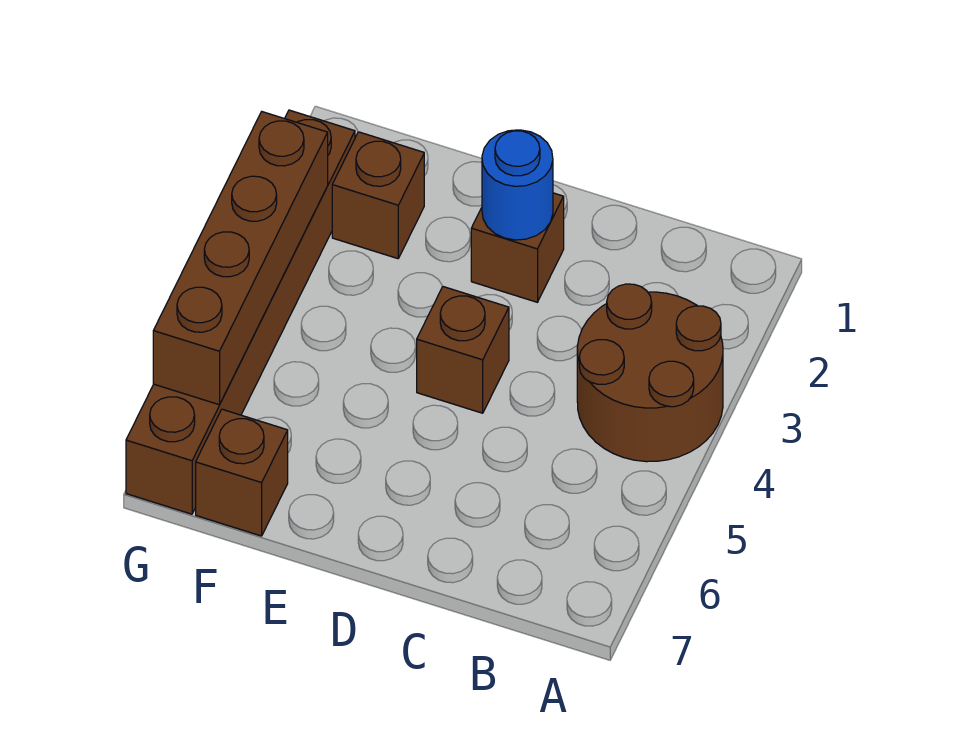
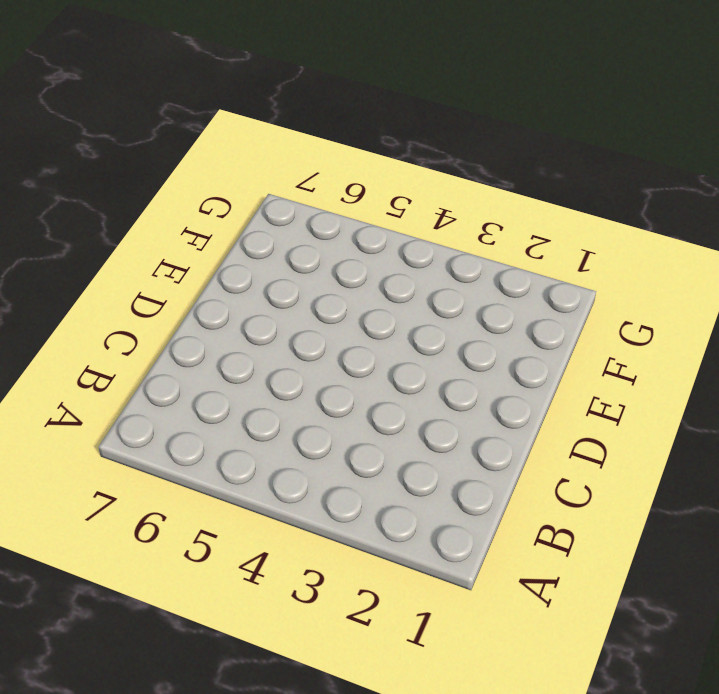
none -> brown round brick A3:B4 level 1
none -> brown brick D2 level 1

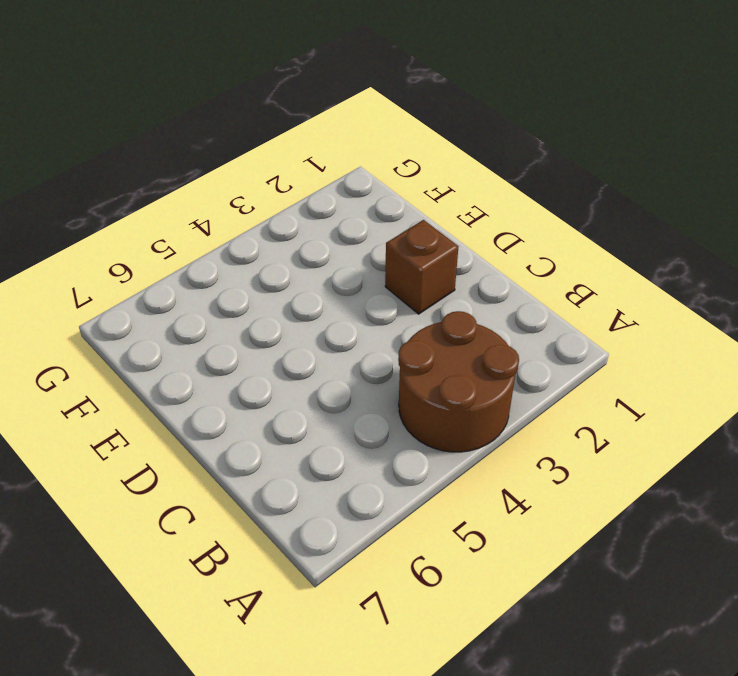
none -> brown brick D4 level 1
none -> brown brick F2 level 1

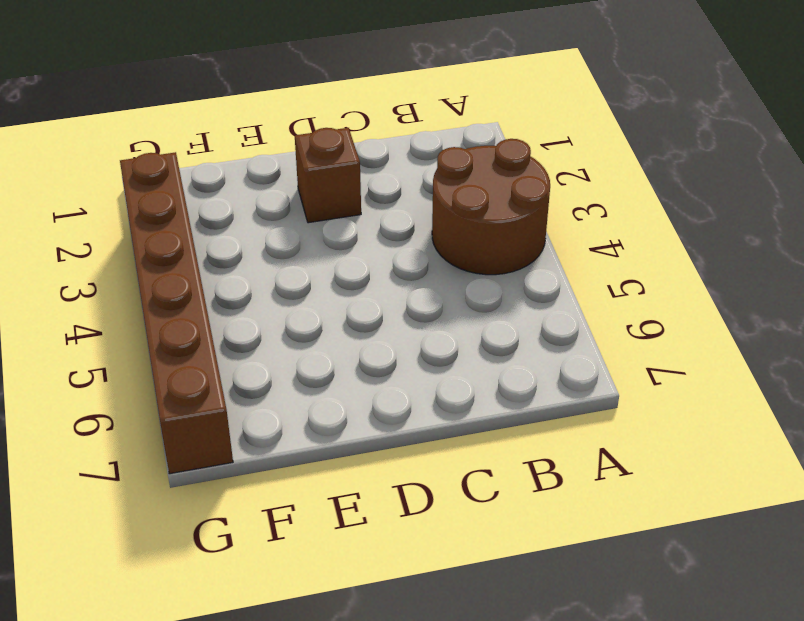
none -> brown brick D4 level 1
none -> brown brick F2 level 1

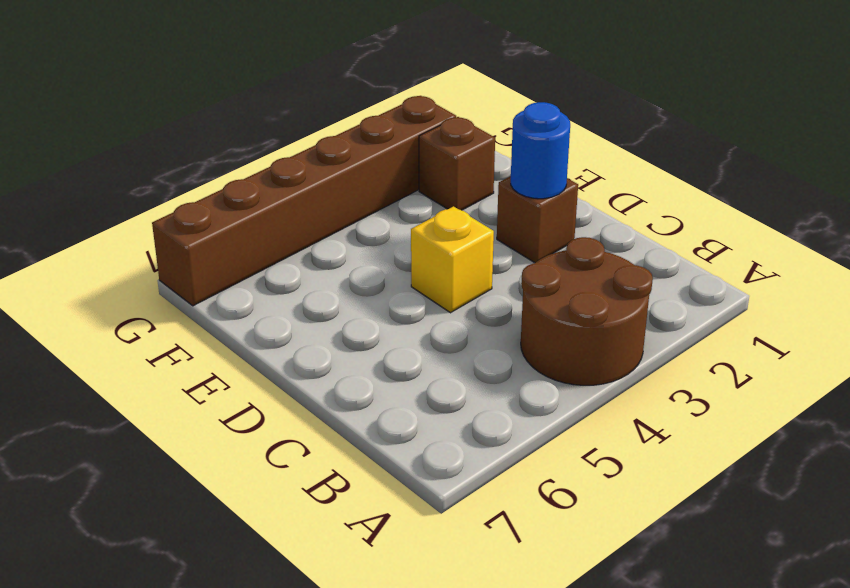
yellow brick D4 level 1 -> brown brick D4 level 1
none -> brown brick F7 level 1
none -> brown brick G3:G6 level 2

